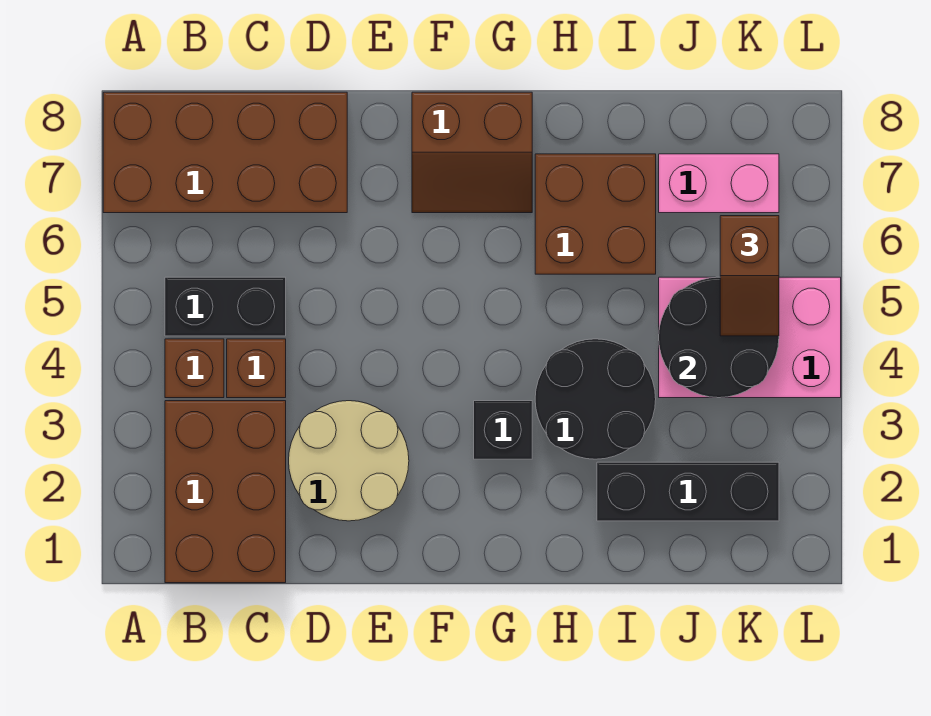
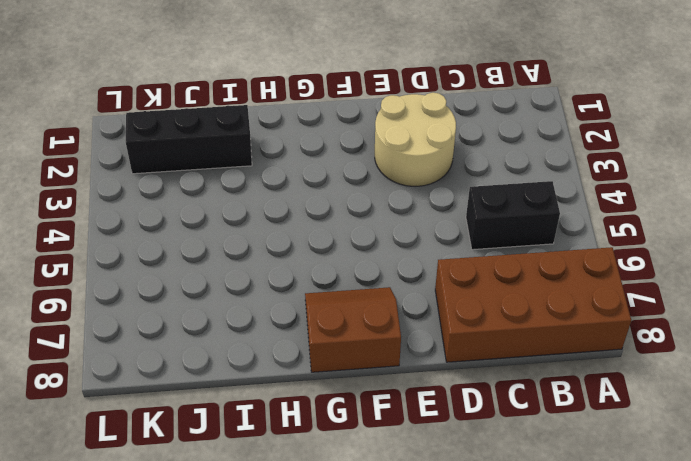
none -> brown brick B1:C3 level 1
none -> brown brick B4 level 1
none -> brown brick C4 level 1

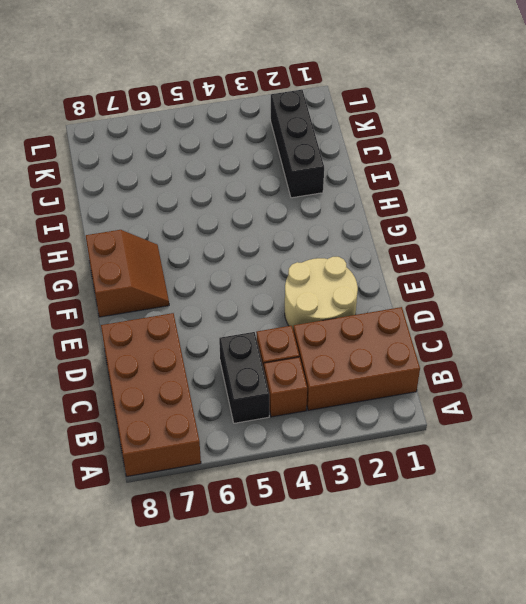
none -> black brick G3 level 1
none -> black round brick H3:I4 level 1
none -> brown brick H6:I7 level 1

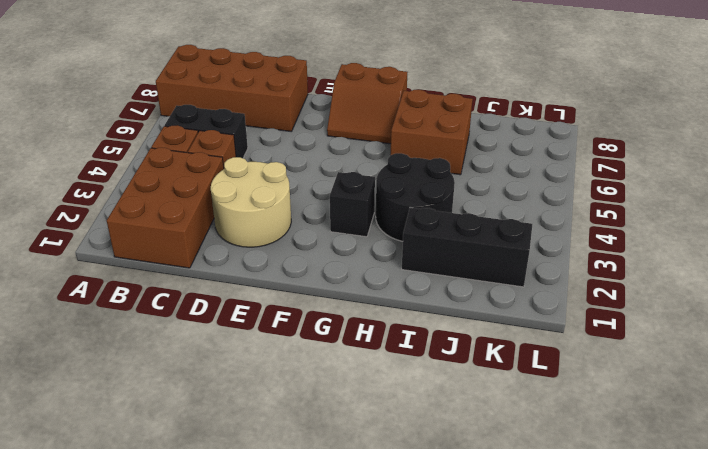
none -> pink brick J4:L5 level 1
none -> pink brick J7:K7 level 1
none -> black round brick J4:K5 level 2

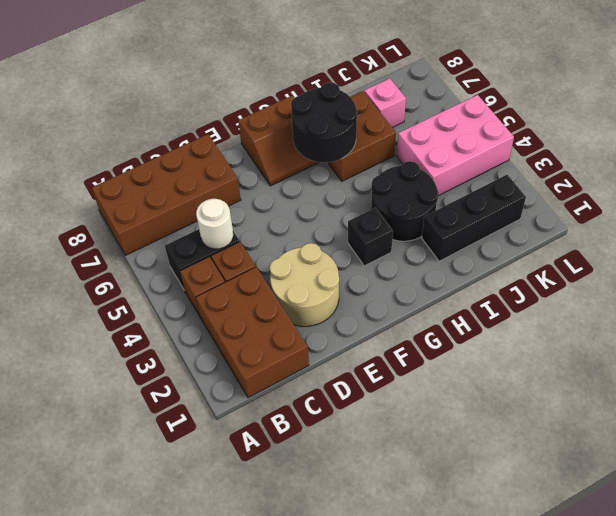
white round brick C5 level 2 -> none
black round brick G6:H7 level 2 -> black round brick J4:K5 level 2
pink brick J7 level 1 -> pink brick J7:K7 level 1
none -> brown slope K5:K6 level 3 top 6

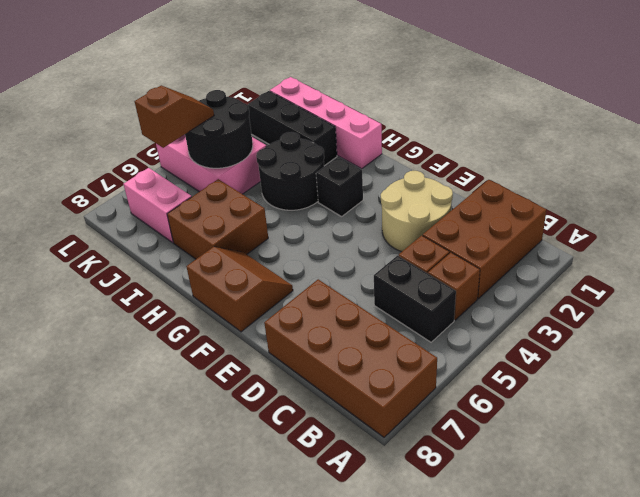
pink brick H1:K1 level 1 -> none

